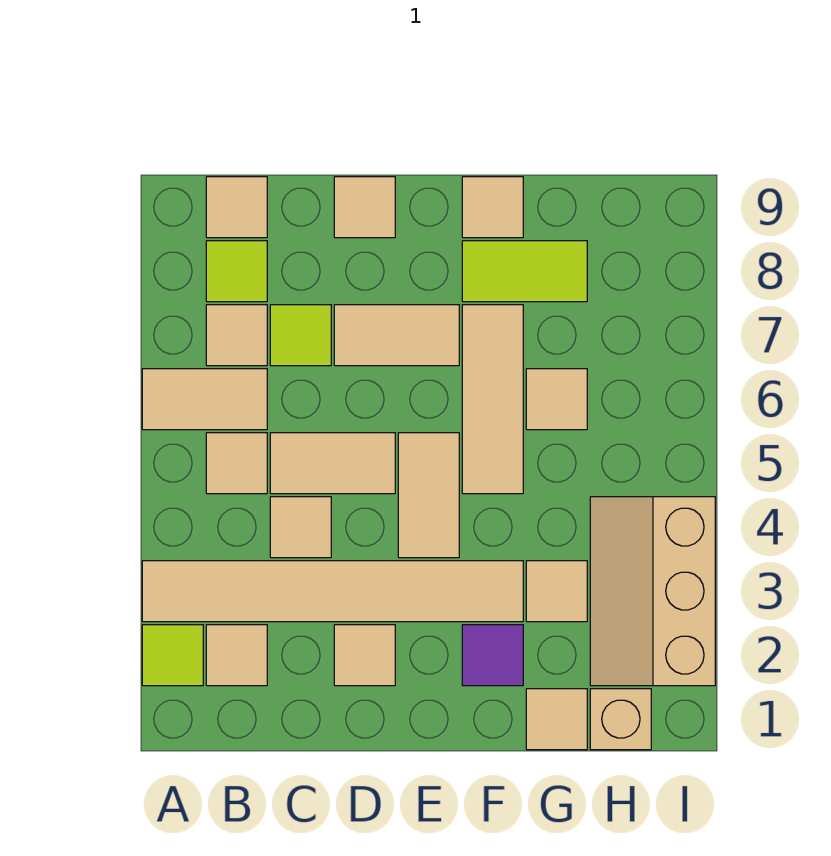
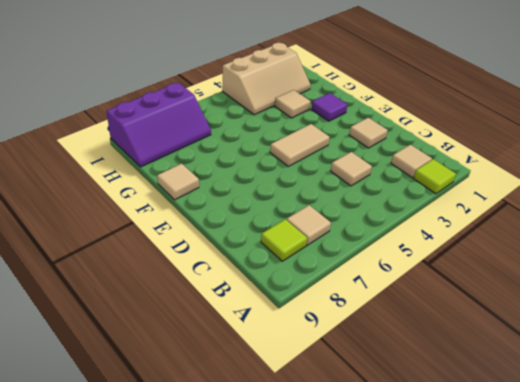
purple slope H7:I9 level 1 top I -> none
none -> tan tile A3:F3 level 1
none -> tan tile A6:B6 level 1
none -> tan tile B5 level 1

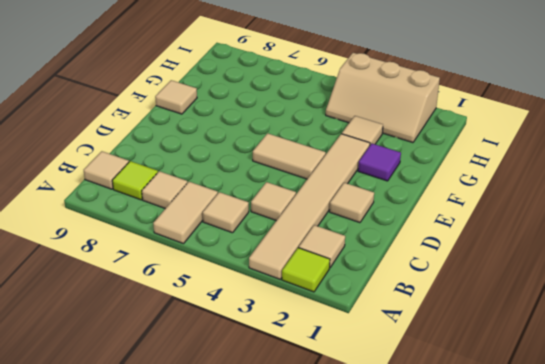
none -> tan tile C5:D5 level 1
none -> lime tile C7 level 1
none -> tan tile D7:E7 level 1

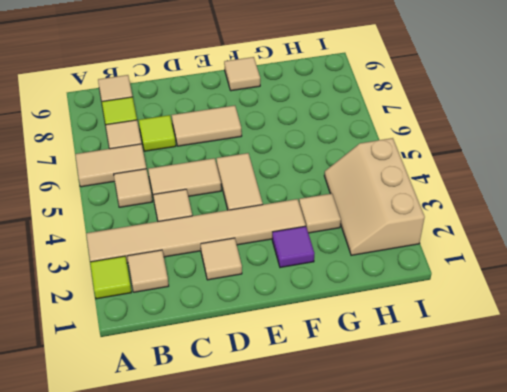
none -> tan tile D9 level 1
none -> tan tile F5:F7 level 1
none -> lime tile F8:G8 level 1

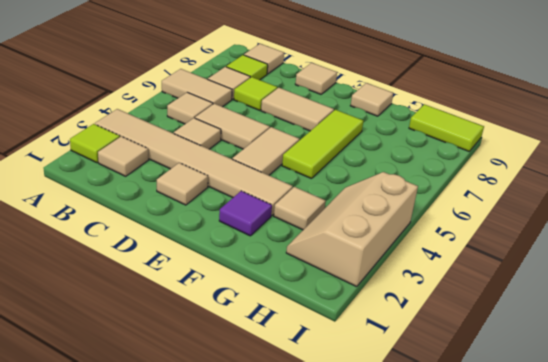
lime tile F5:F7 level 1 -> tan tile F5:F7 level 1
lime tile H9:I9 level 1 -> lime tile F8:G8 level 1
none -> tan tile G1 level 1
none -> tan tile G6 level 1
none -> tan brick H1 level 1

